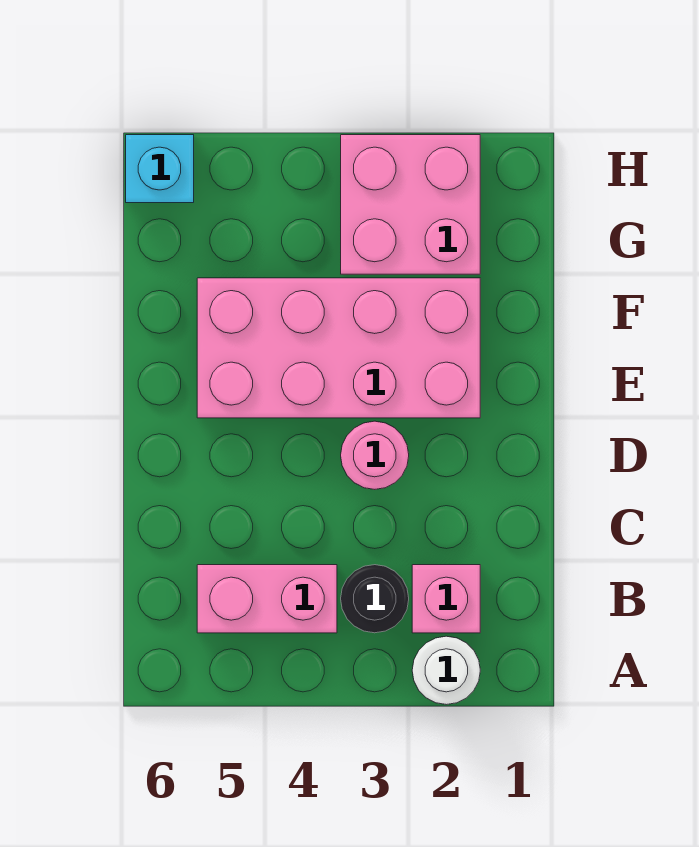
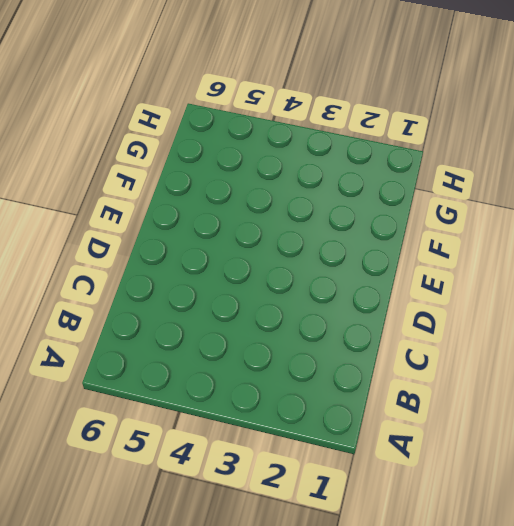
none -> white round brick A2 level 1
none -> pink brick B2 level 1

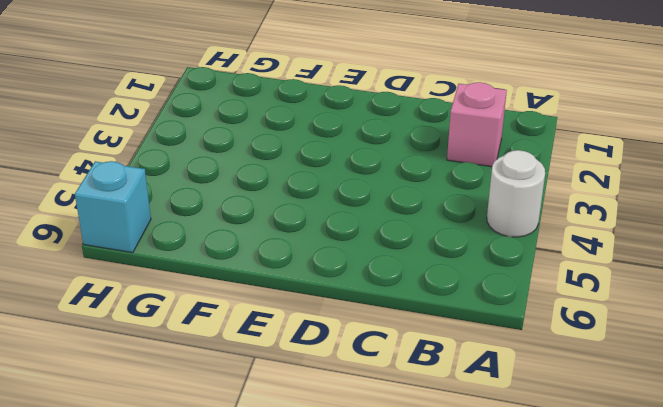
white round brick A4 level 1 -> white round brick A2 level 1
none -> black round brick B3 level 1
none -> pink brick B4:B5 level 1

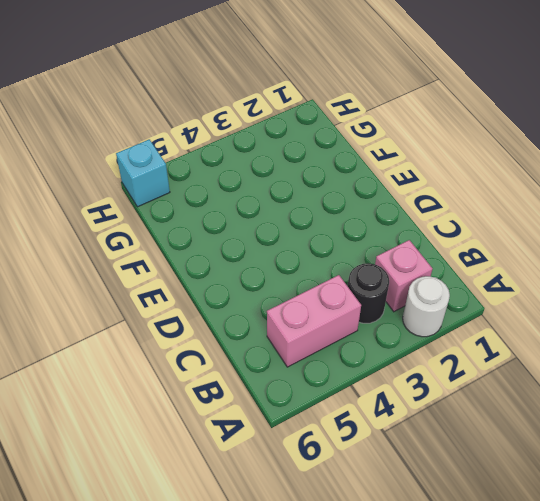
none -> pink round brick D3 level 1
none -> pink brick E2:F5 level 1

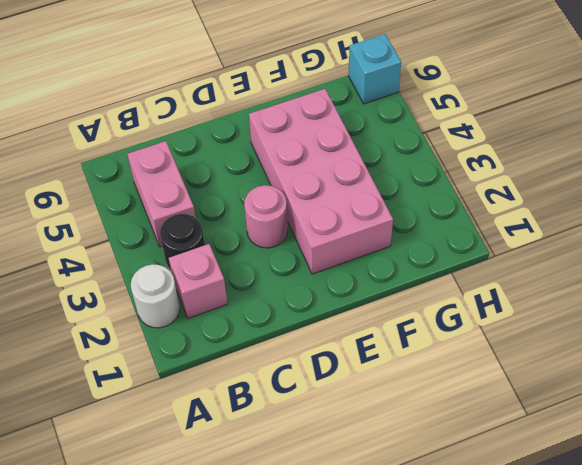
none -> pink brick G2:H3 level 1

